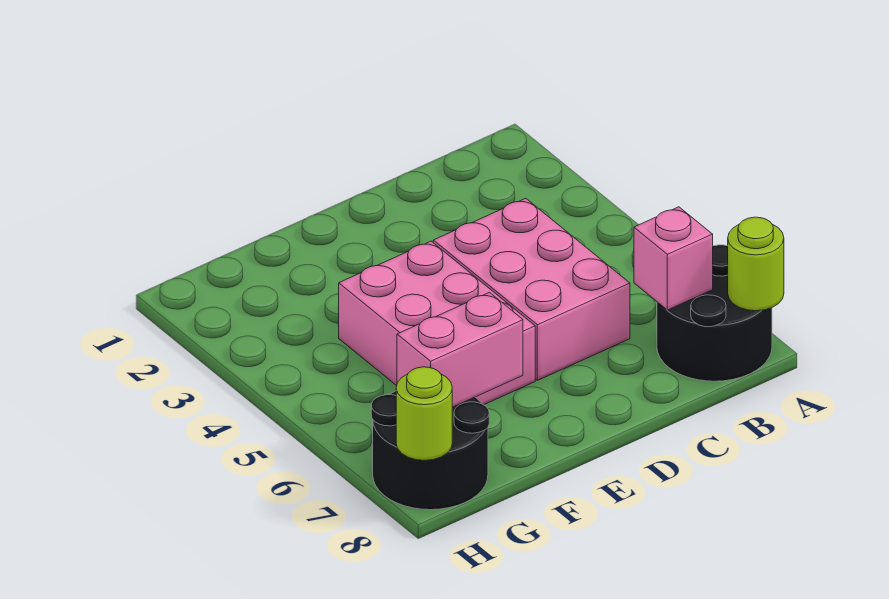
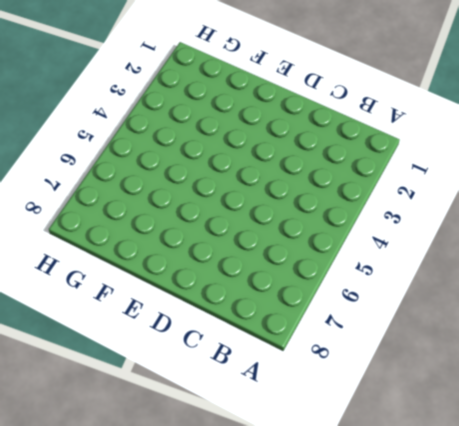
none -> black round brick A7:B8 level 1
none -> pink brick C4:D6 level 1

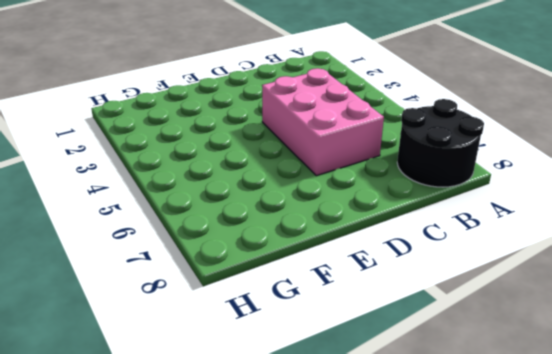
none -> pink brick E4:F6 level 1
none -> black round brick G7:H8 level 1

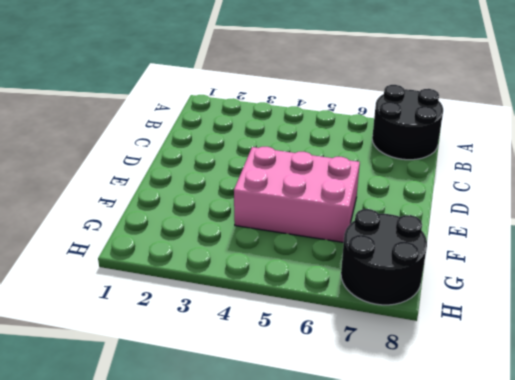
none -> pink brick C4:D6 level 1
none -> lime round brick A8 level 2

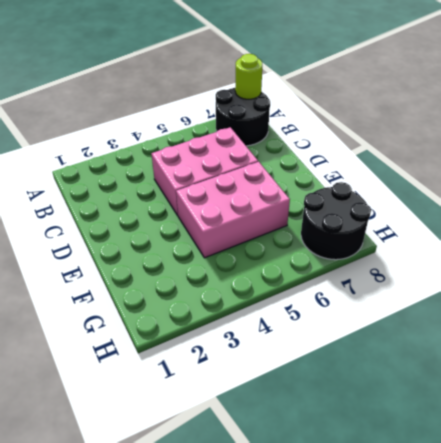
none -> pink brick B7 level 2
none -> pink brick F7:G7 level 2

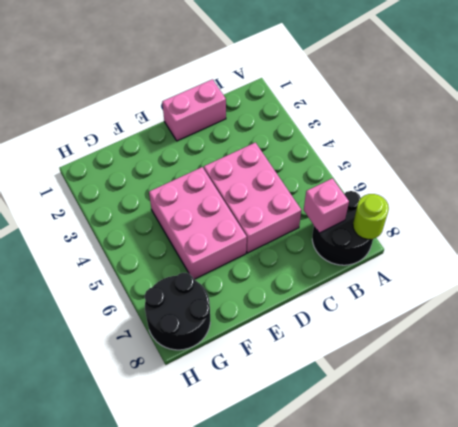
pink brick C1:D1 level 1 -> pink brick F7:G7 level 2
none -> lime round brick H8 level 2

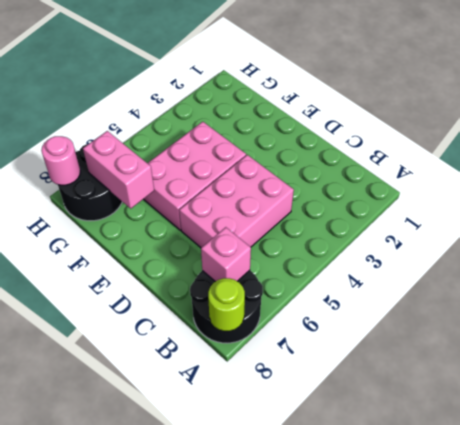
pink round brick H8 level 2 -> lime round brick H8 level 2

